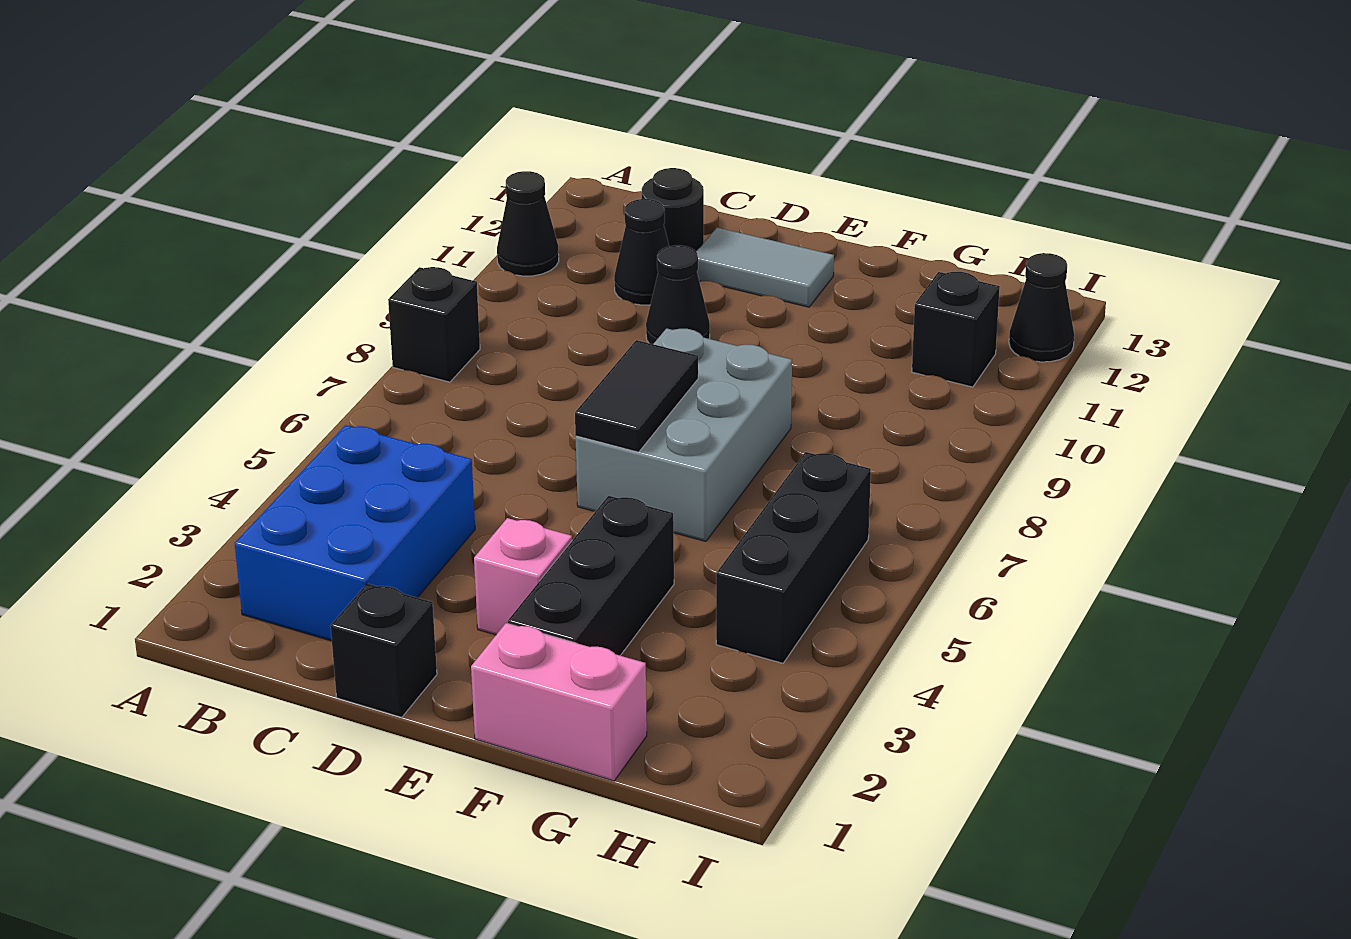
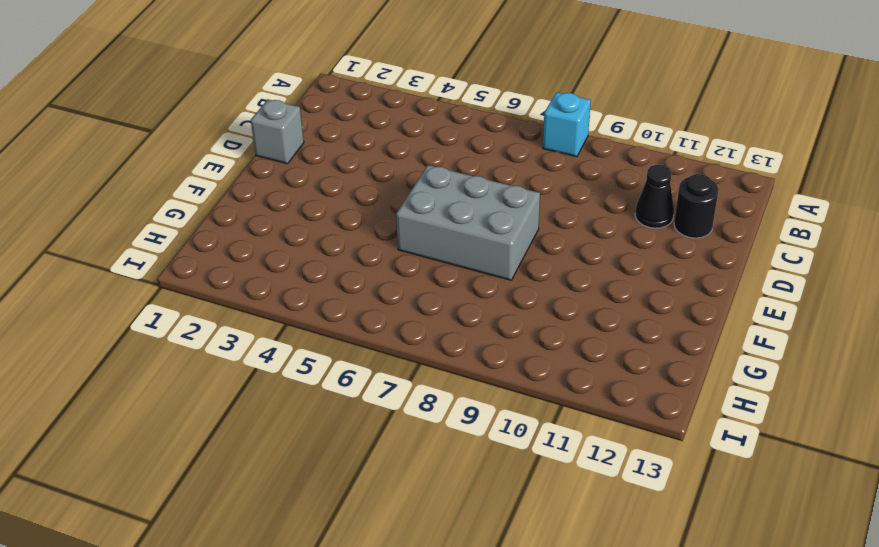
cyan brick A8 level 1 -> black brick A8 level 1
grey brick D1 level 1 -> black brick D1 level 1
none -> black cone A11 level 1
none -> blue brick B2:C4 level 1
none -> black cone D10 level 1

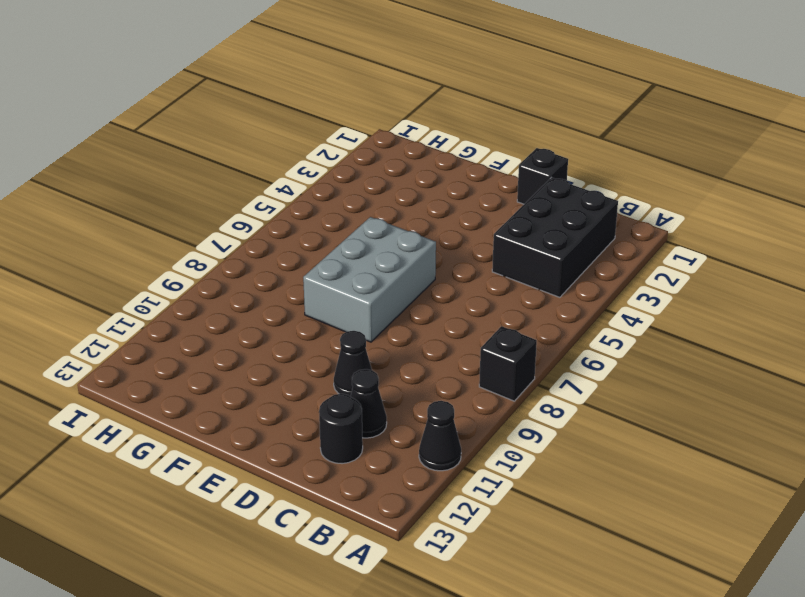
black brick B2:C4 level 1 -> blue brick B2:C4 level 1
none -> grey tile D12:E12 level 1
none -> pink brick E3 level 1
none -> pink brick F1:G1 level 1

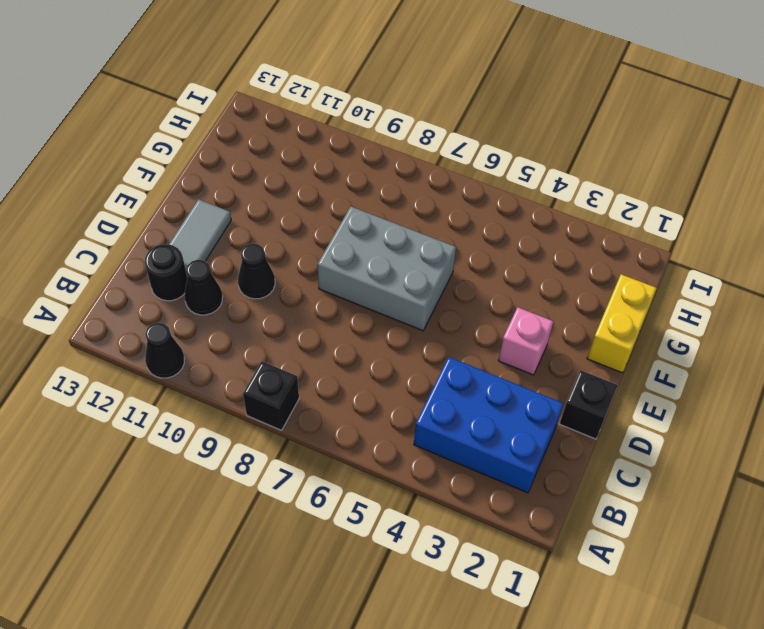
yellow brick F1:G1 level 1 -> pink brick F1:G1 level 1
none -> black brick F2:F4 level 1
none -> black brick H4:H6 level 1
none -> black brick H11 level 1

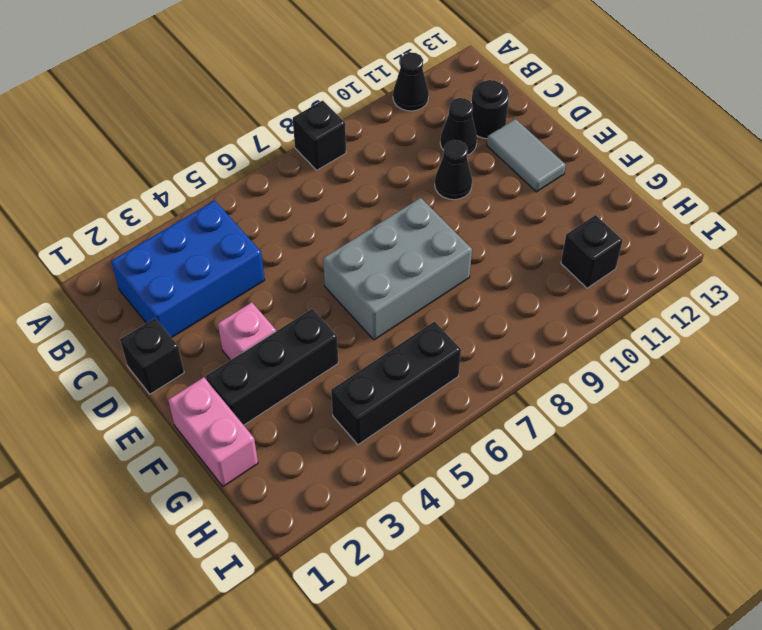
none -> black cone I12 level 1
none -> black tile E6:E7 level 2

